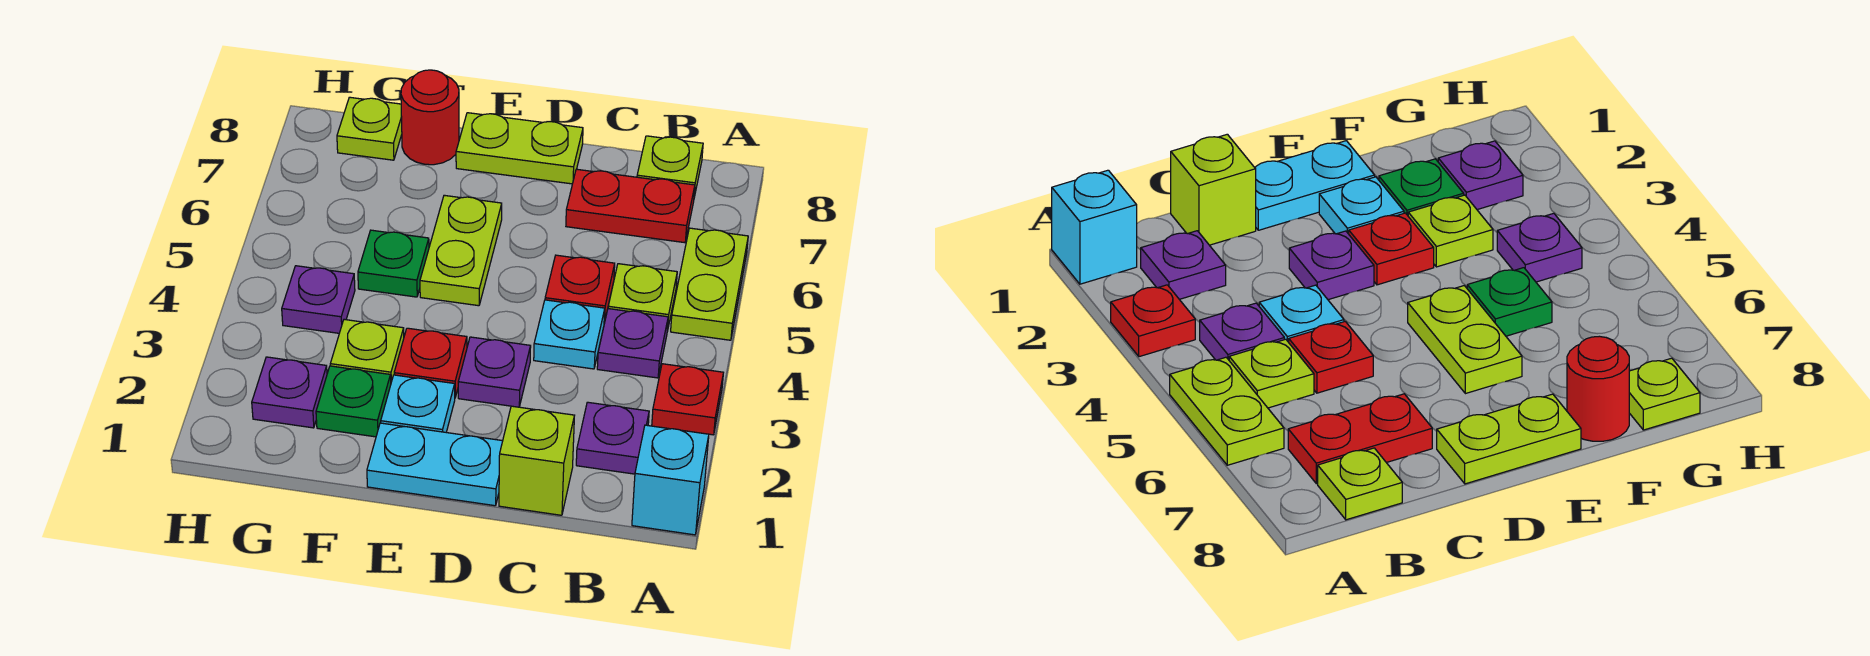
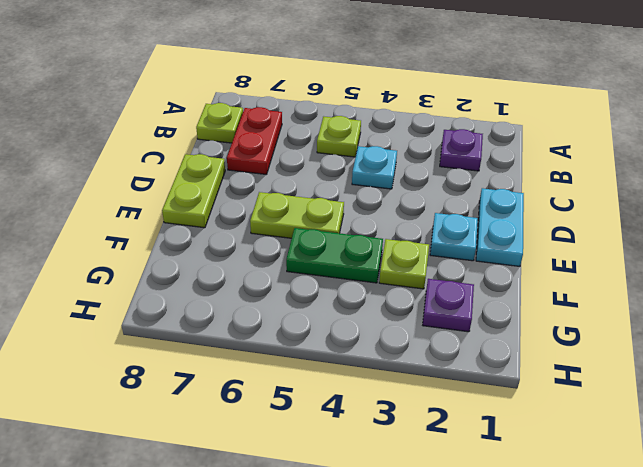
green plate F4:F5 level 1 -> green plate F5 level 1
none -> cyan brick A1 level 1
none -> red plate A3 level 1
none -> lime plate A5:A6 level 1

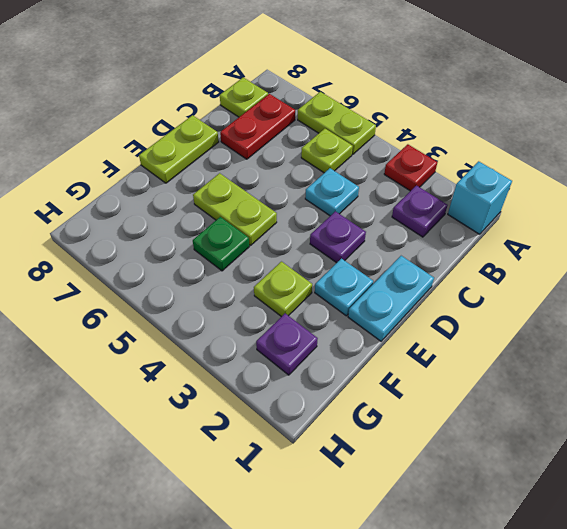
none -> purple plate B4 level 1
none -> lime brick C1 level 1
none -> red plate C5 level 1

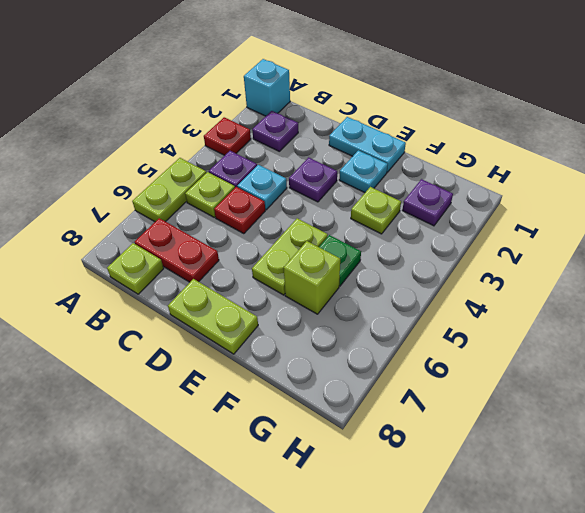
lime brick F6 level 1 -> lime brick C1 level 1
none -> red plate E3 level 1
none -> green plate F2 level 1
none -> red round brick F8 level 1

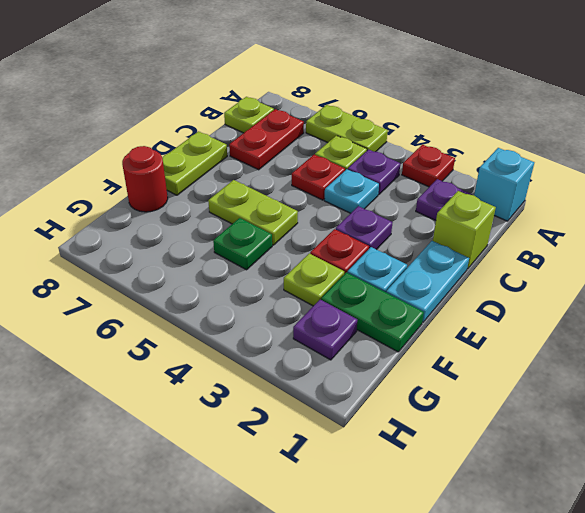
green plate F1:F2 level 1 -> green plate F2 level 1
none -> purple plate G4 level 1
none -> lime plate G8 level 1

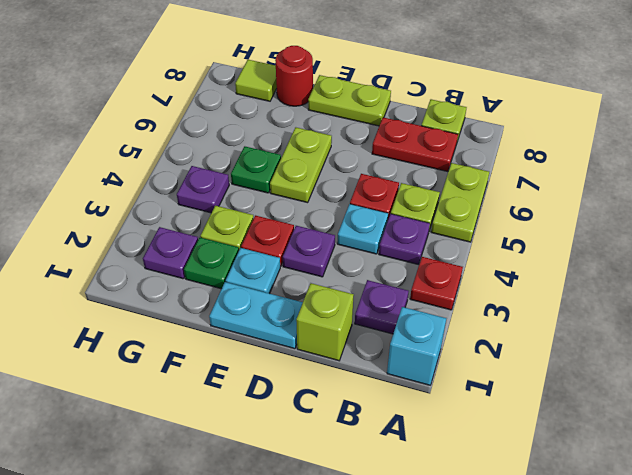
lime tile G8 level 1 -> lime plate G8 level 1

